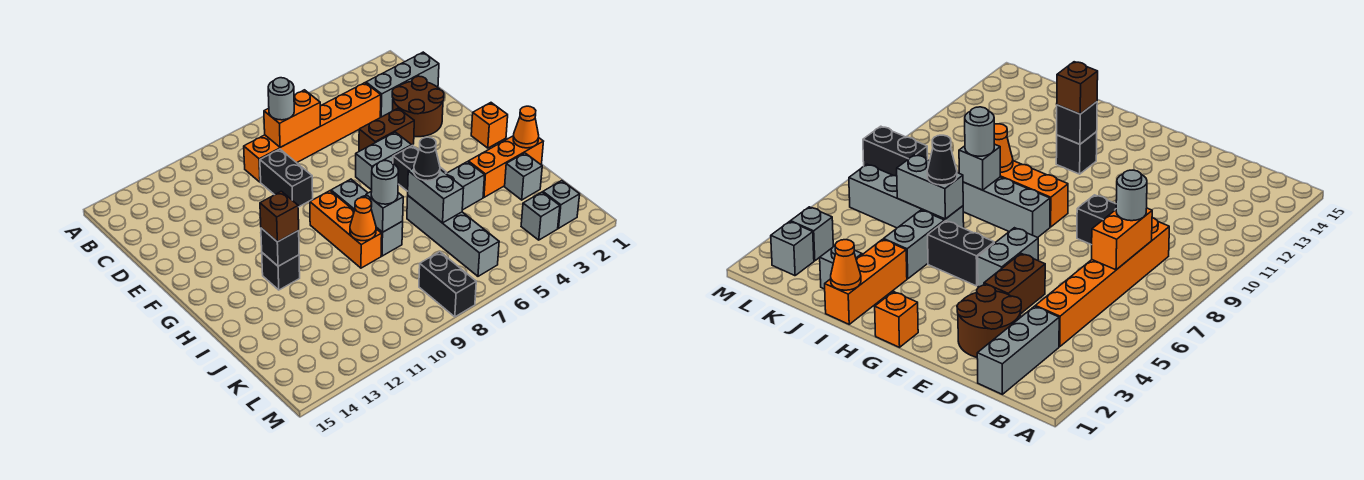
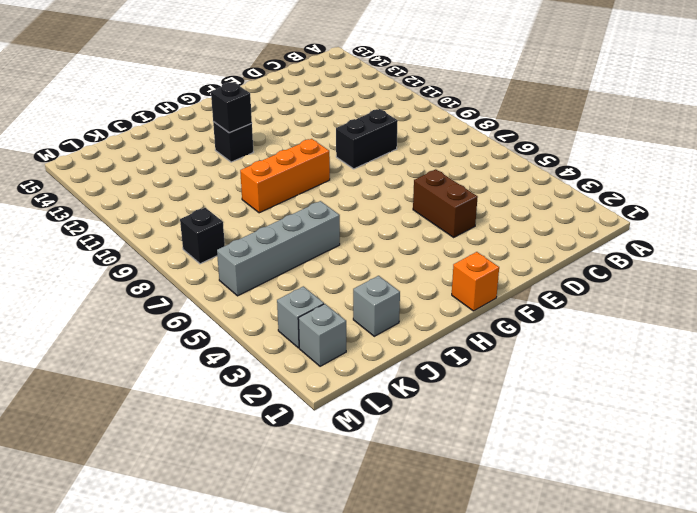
black brick L8 level 1 -> black brick L8:M8 level 1
none -> grey brick C1:C3 level 1
none -> orange brick C4:C9 level 1
none -> brown round brick D2:E3 level 1

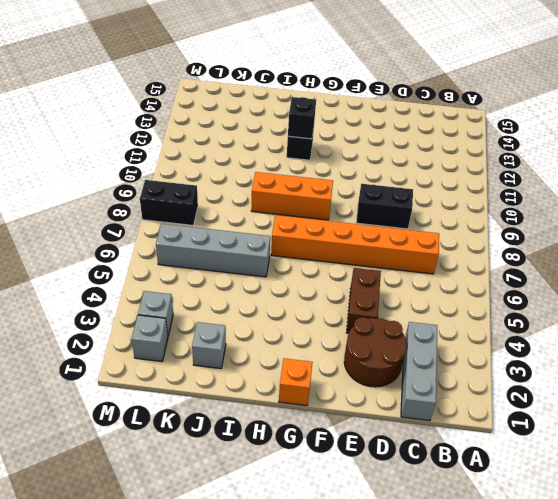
orange brick C7:H7 level 1 -> orange brick C4:C9 level 1
none -> grey brick F5:F6 level 1
none -> black brick G5:H5 level 1
none -> grey brick G8:I8 level 1

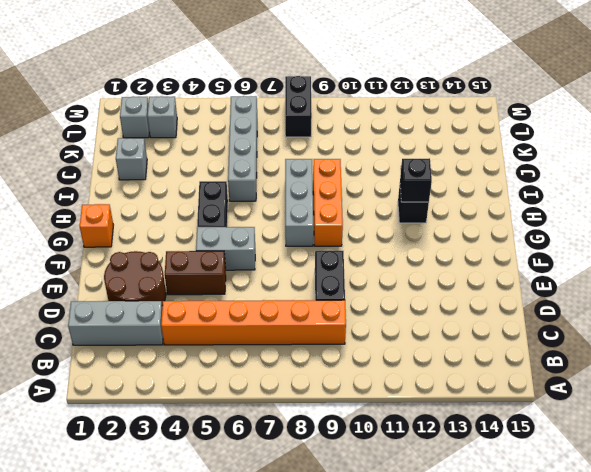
none -> orange brick I1:I3 level 1
none -> grey brick I4:I5 level 1
none -> orange brick C7:C8 level 2

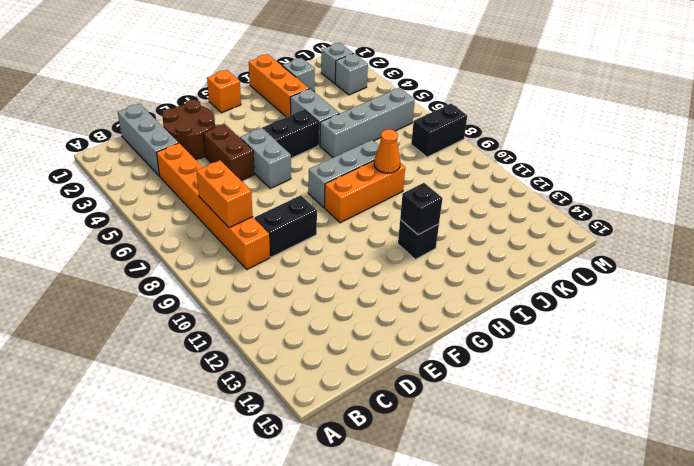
none -> orange cone I1 level 2
none -> grey brick I6:J6 level 2
none -> grey brick I8 level 2

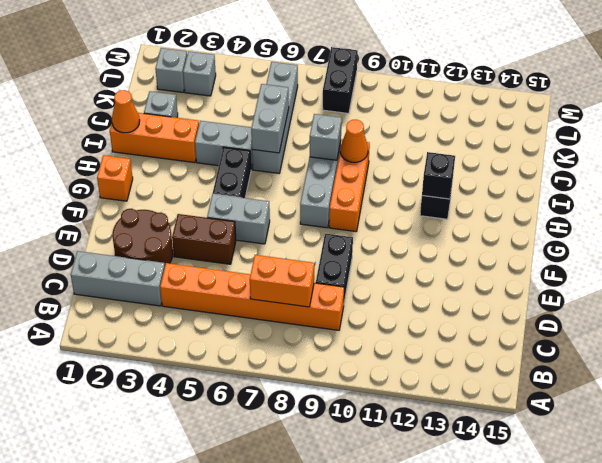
none -> grey round brick C8 level 3
none -> brown brick H12 level 3
none -> black cone I6 level 3

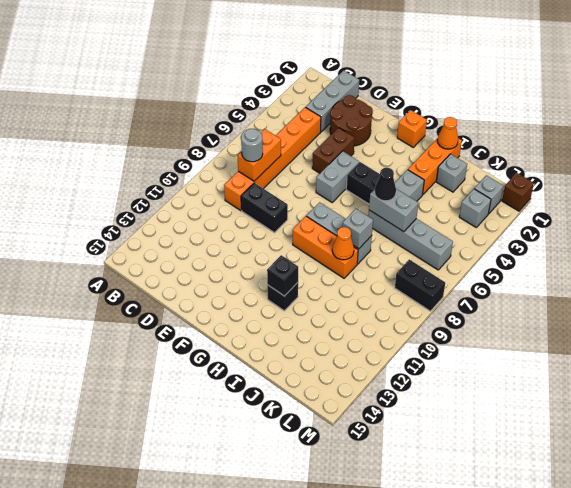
brown brick M1 level 1 -> brown brick H12 level 3
none -> grey round brick I8 level 3

